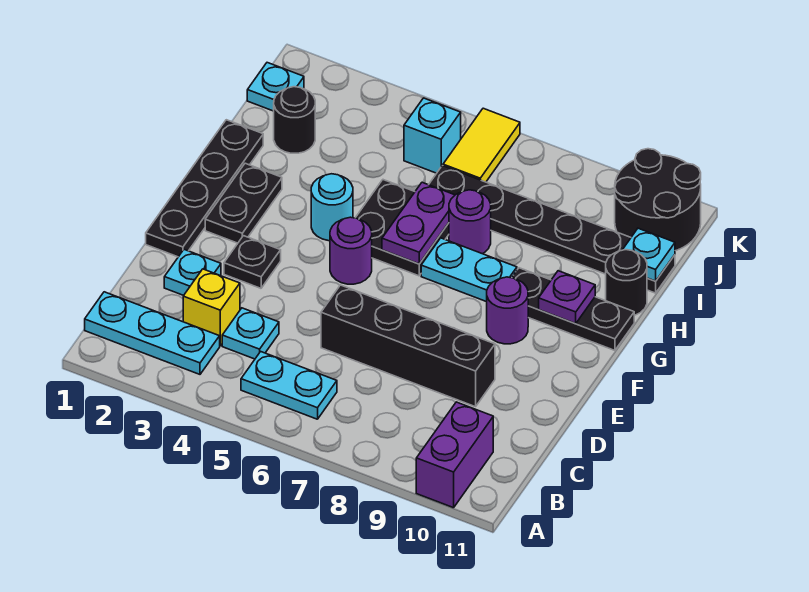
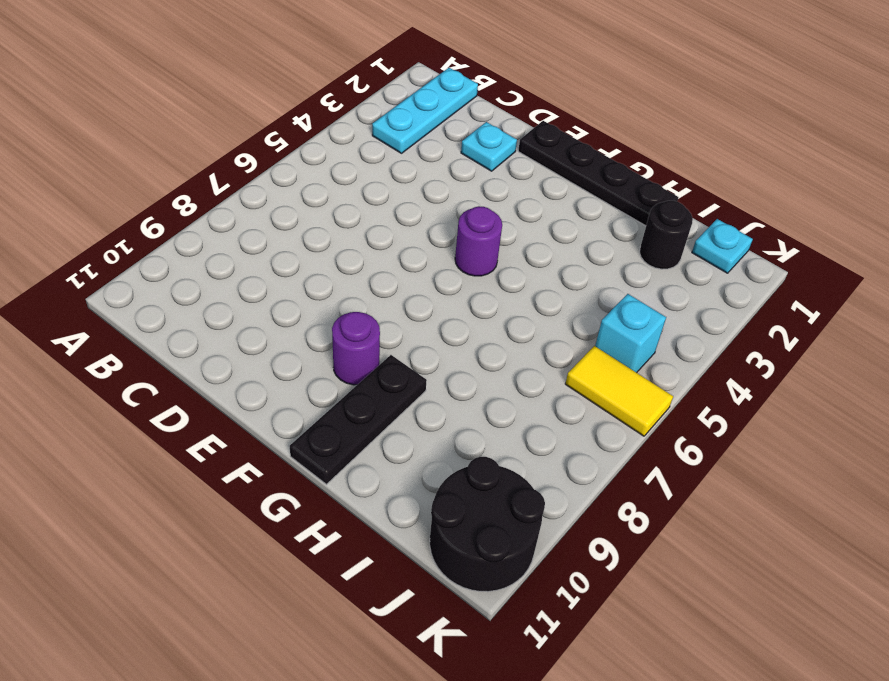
none -> purple brick A10:B10 level 1
none -> cyan plate B5:B6 level 1
none -> yellow brick C3 level 1

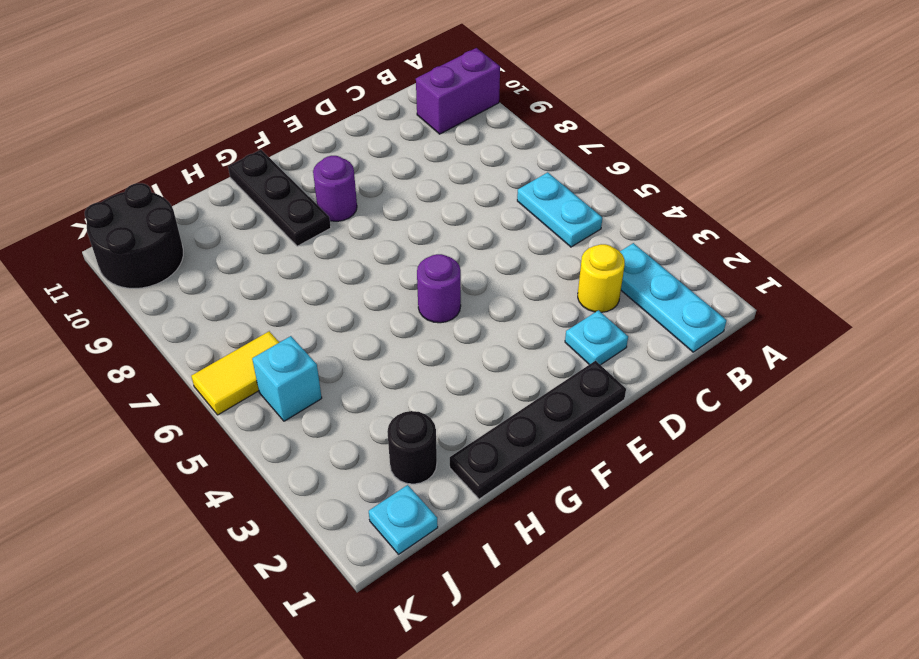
yellow round brick C3 level 1 -> yellow brick C3 level 1
none -> cyan plate C4 level 1
none -> black brick D6:D9 level 1
none -> black plate E3 level 1

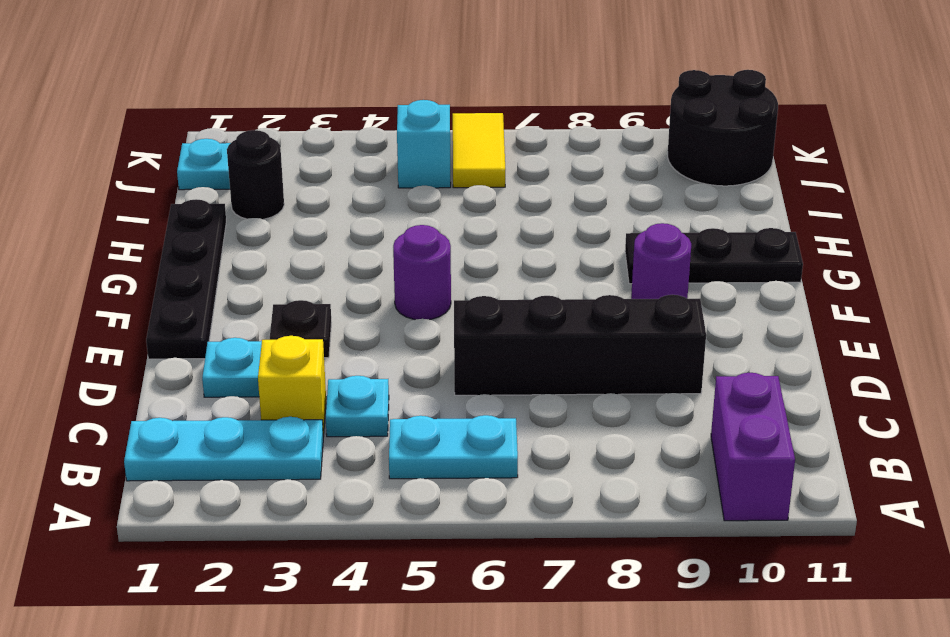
none -> black plate F2:G2 level 1
none -> cyan round brick G4 level 1
none -> black plate G5:H6 level 1

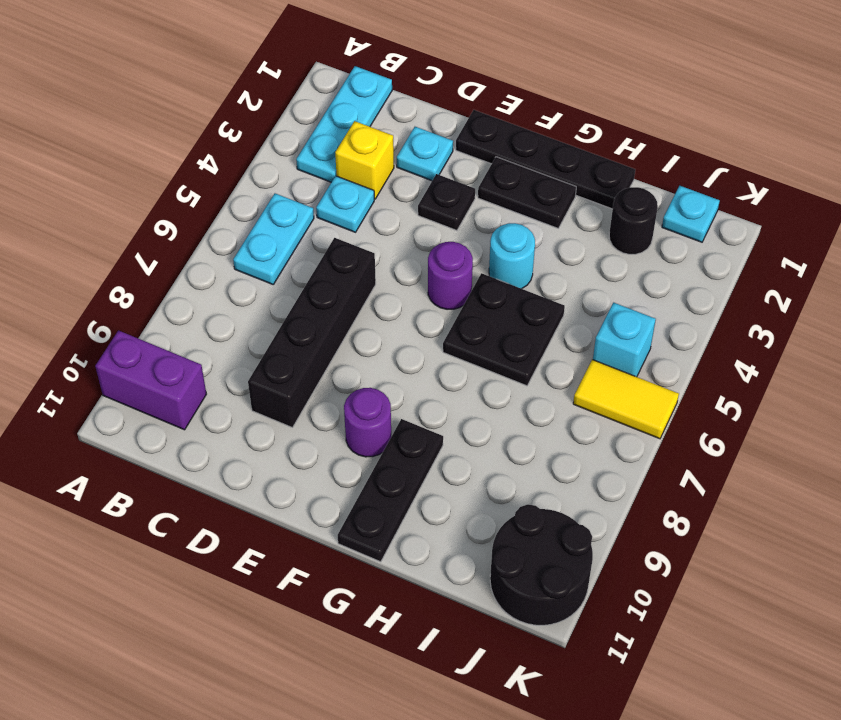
none -> cyan plate G7:G8 level 1
none -> purple round brick H7 level 1
none -> black round brick H11 level 1

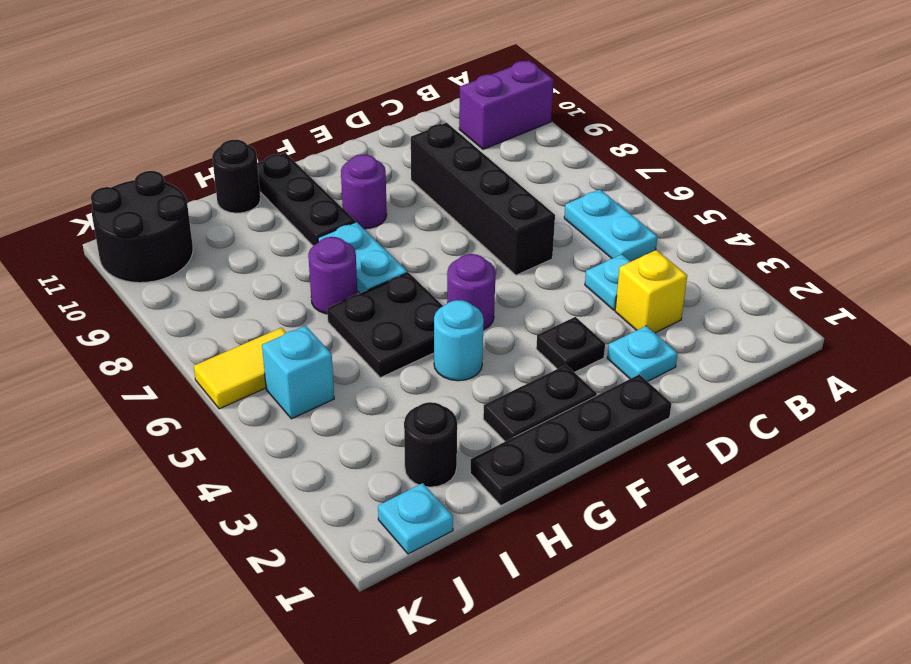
none -> cyan plate B1:B3 level 1
none -> black plate I6:I11 level 1
none -> purple plate G6:H6 level 2

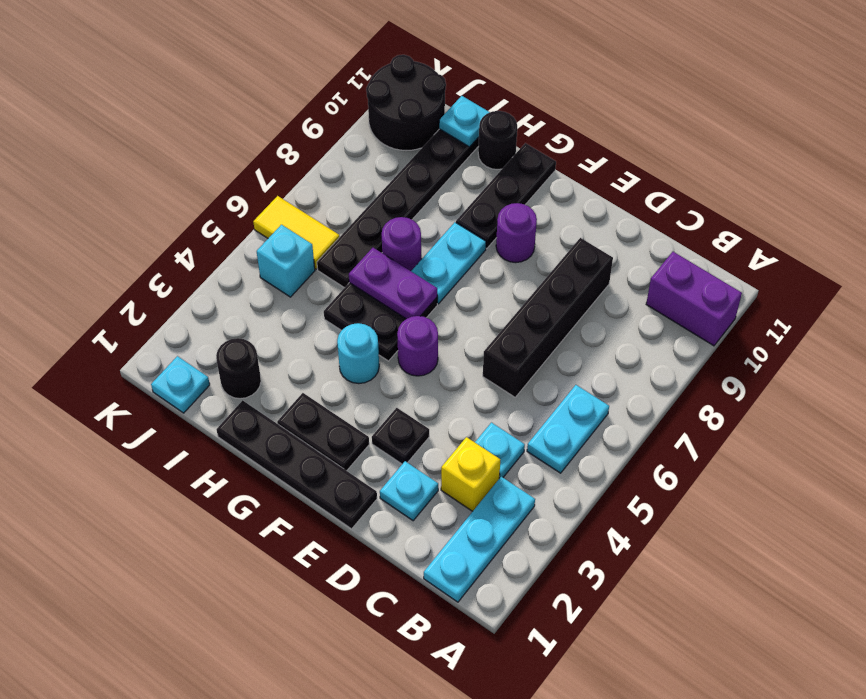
none -> purple plate G10 level 2

